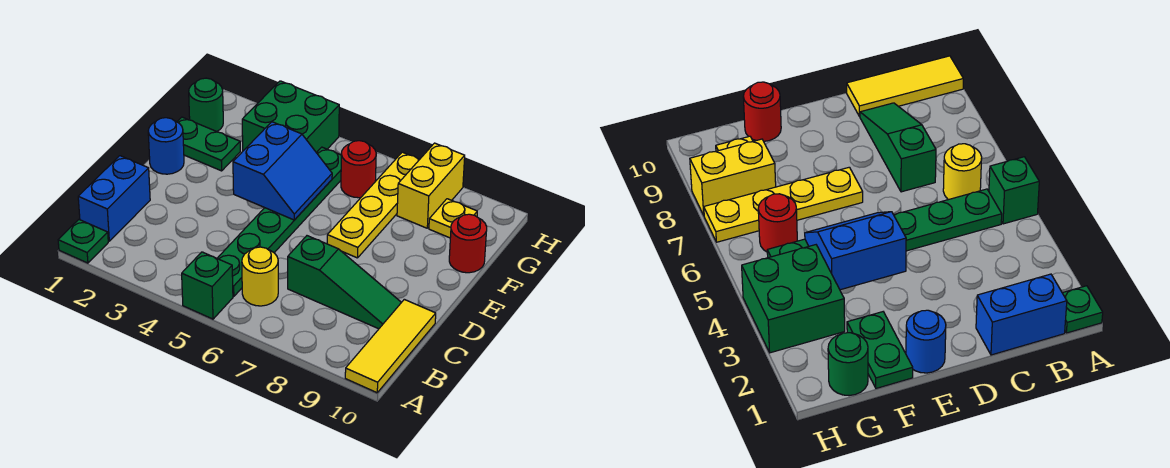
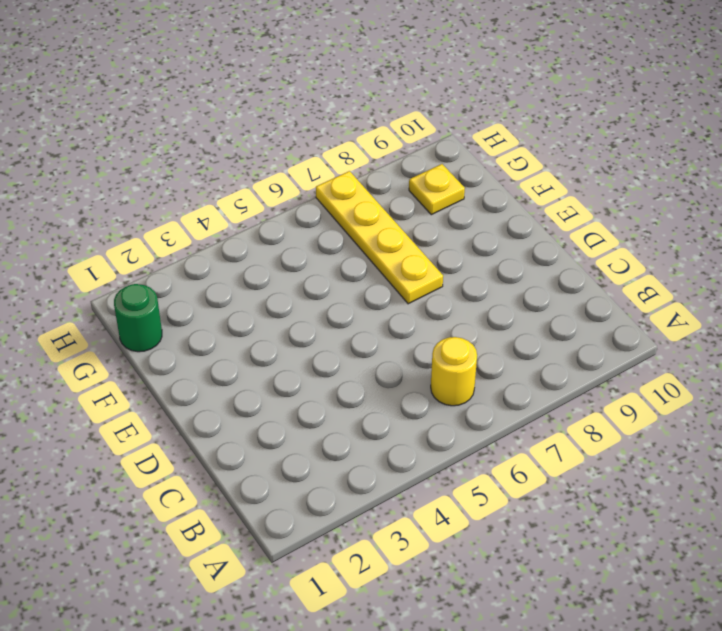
none -> green plate A1 level 1
none -> green brick A5 level 1
none -> yellow tile A10:C10 level 1

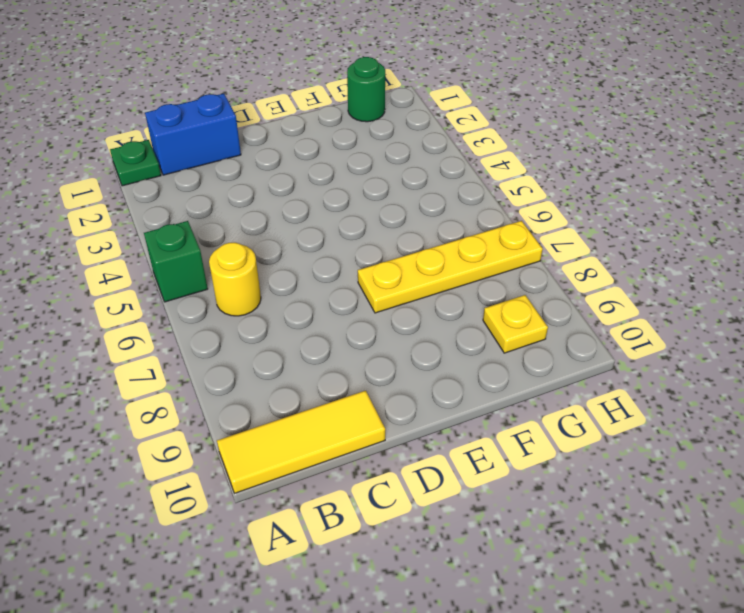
none -> green plate B5:G5 level 1
none -> green slope C7:C9 level 1 top 7
none -> blue round brick E1 level 1

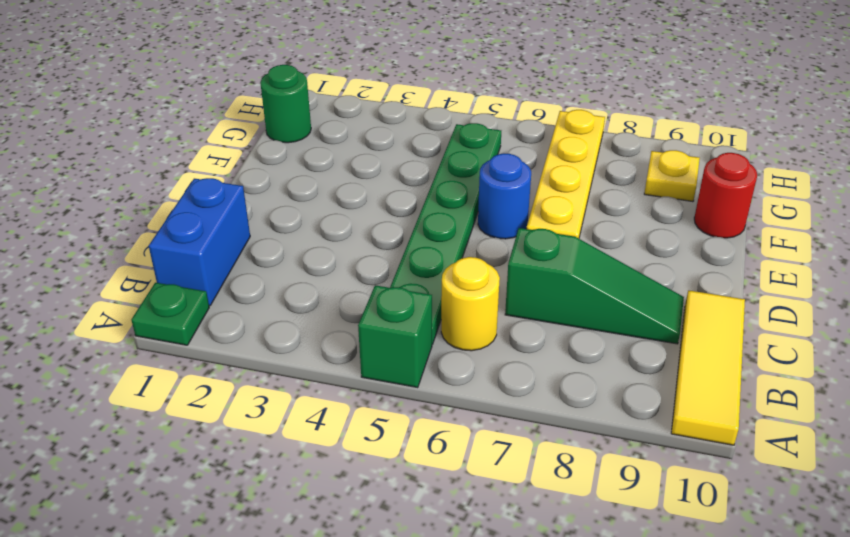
blue round brick E6 level 1 -> blue round brick E1 level 1
none -> green plate F1:F2 level 1
none -> green brick G3:H4 level 1
none -> red round brick G6 level 1

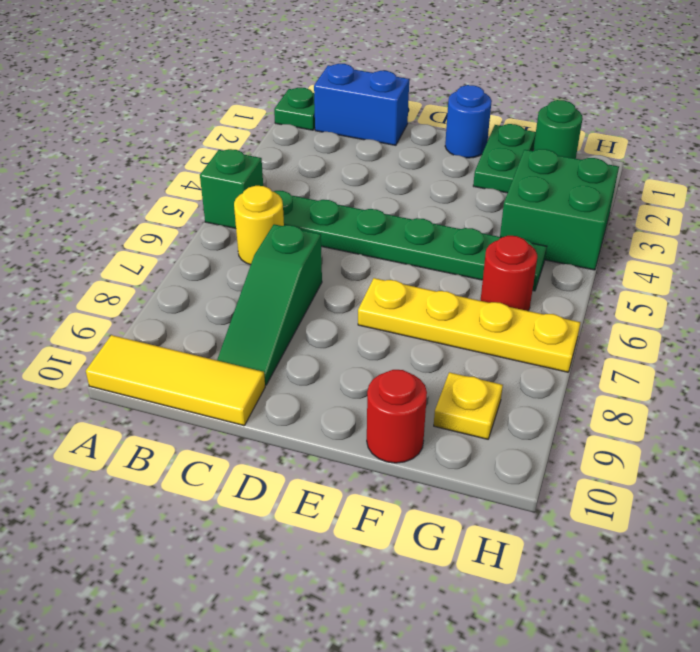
none -> yellow brick G8:H8 level 1
none -> blue slope E4:F5 level 2 top 4

